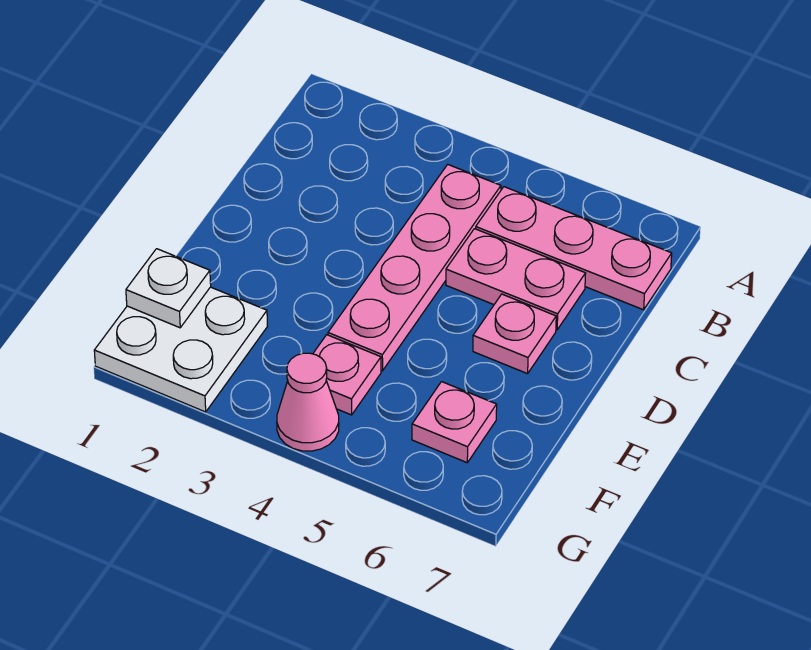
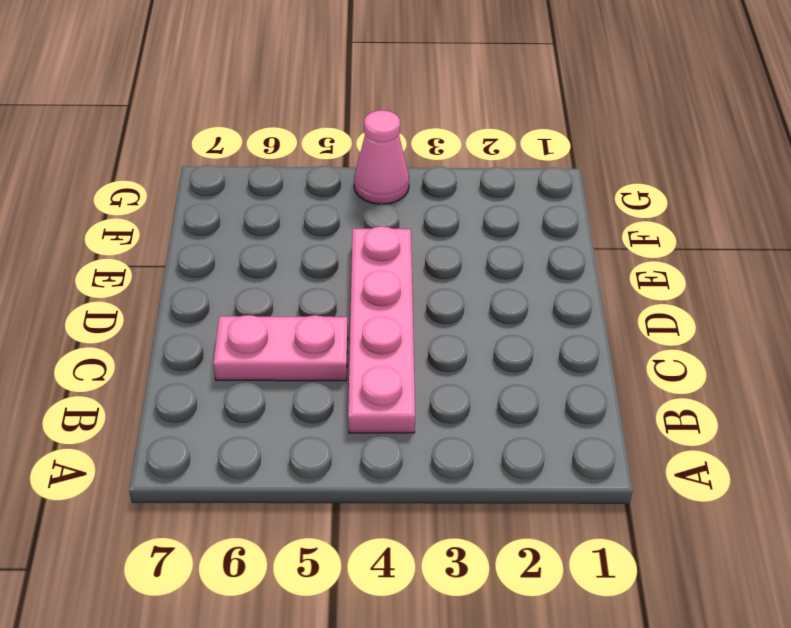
none -> pink plate B5:B7 level 1
none -> pink plate D6 level 1

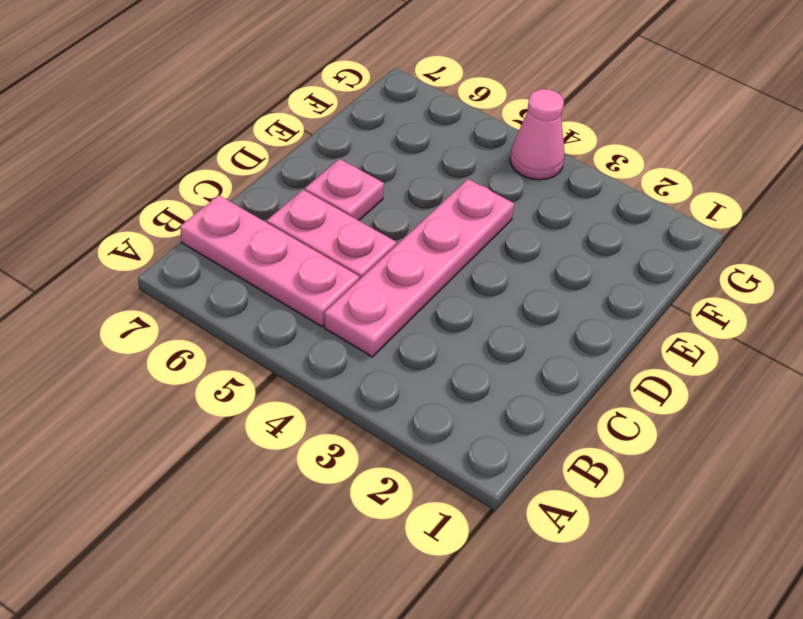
none -> white plate F1:G2 level 1
none -> pink plate F4 level 1

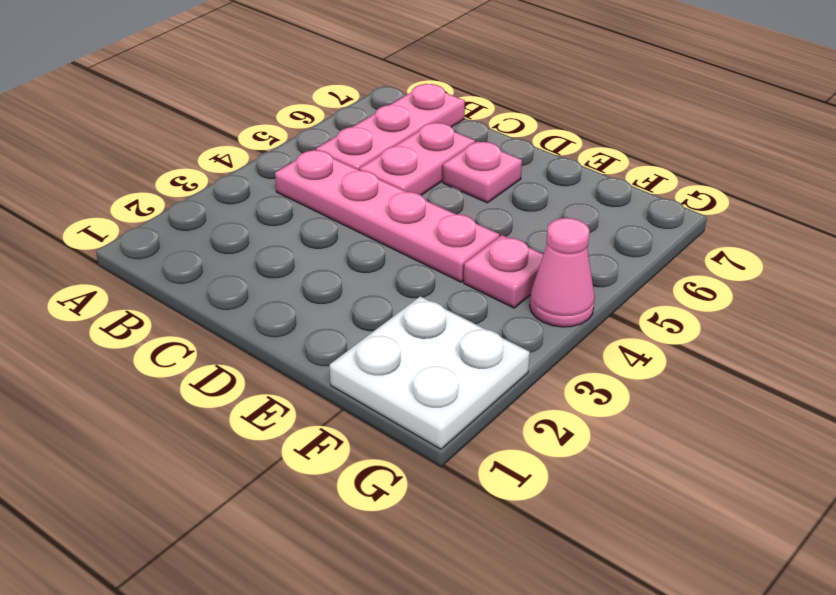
none -> pink plate F6 level 1
none -> white plate F1 level 2

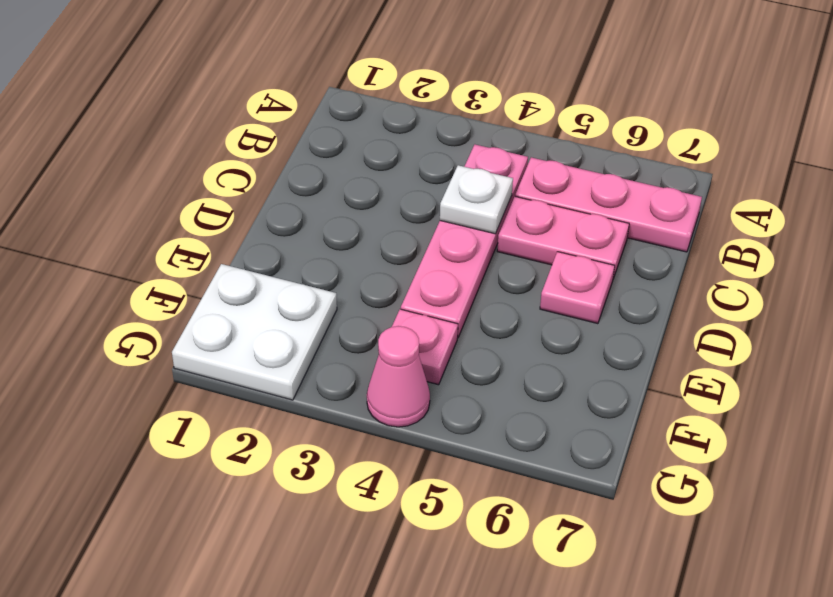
white plate C4 level 2 -> white plate F1 level 2
none -> pink plate F6 level 1

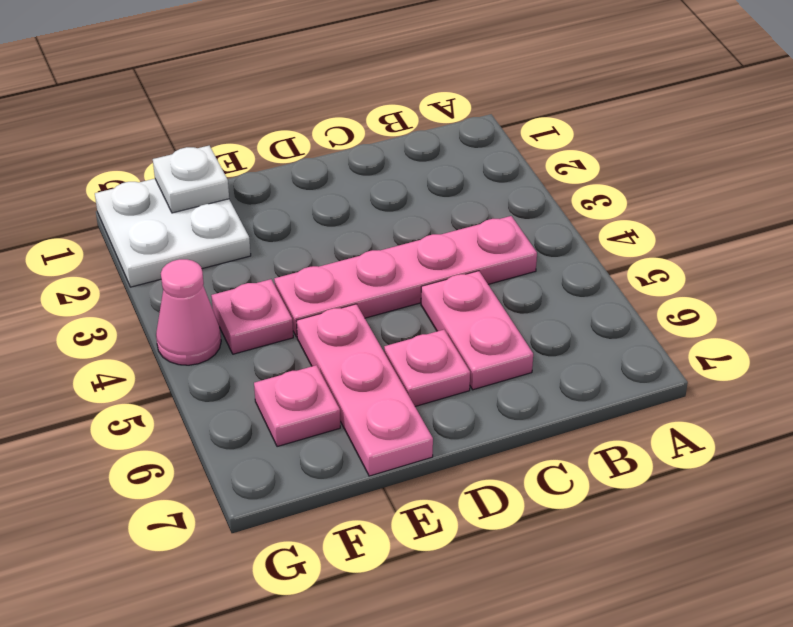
pink plate E5:E7 level 1 -> pink plate B5:B7 level 1

